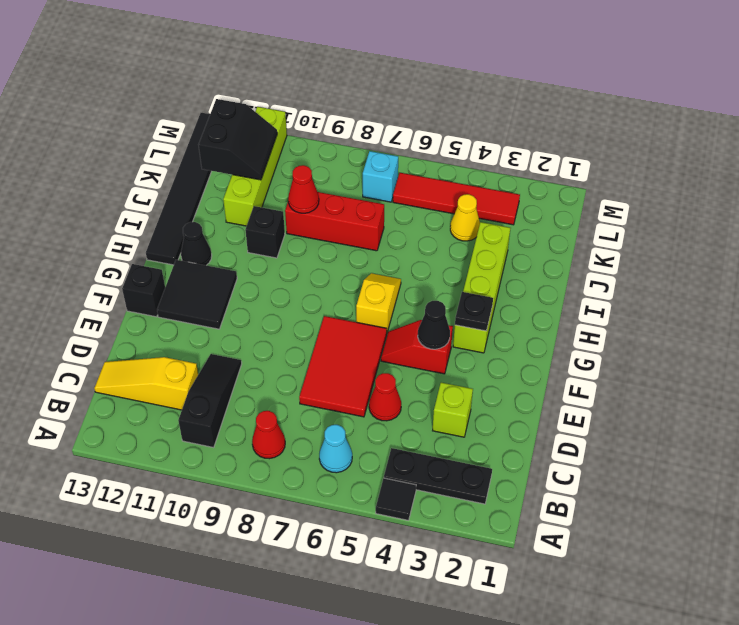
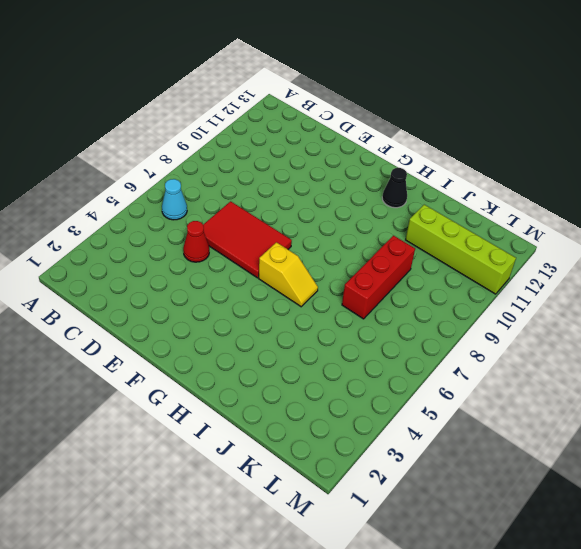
none -> black tile A4 level 1
none -> black plate B2:B4 level 1
none -> red cone B8 level 1

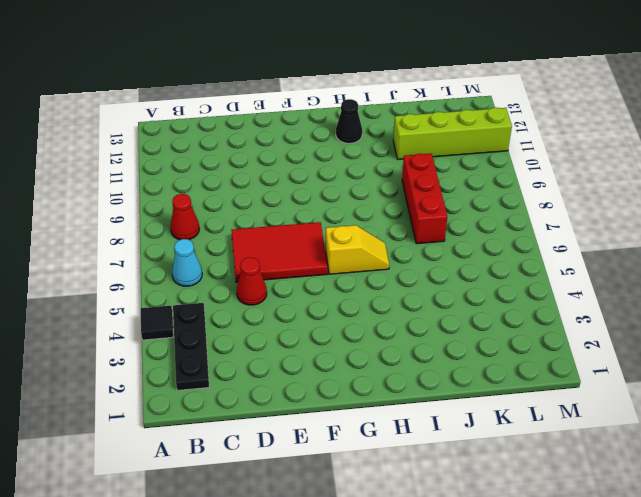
none -> black slope B10:D10 level 1 top B
none -> yellow slope C11:C13 level 1 top 11
none -> lime brick D3 level 1

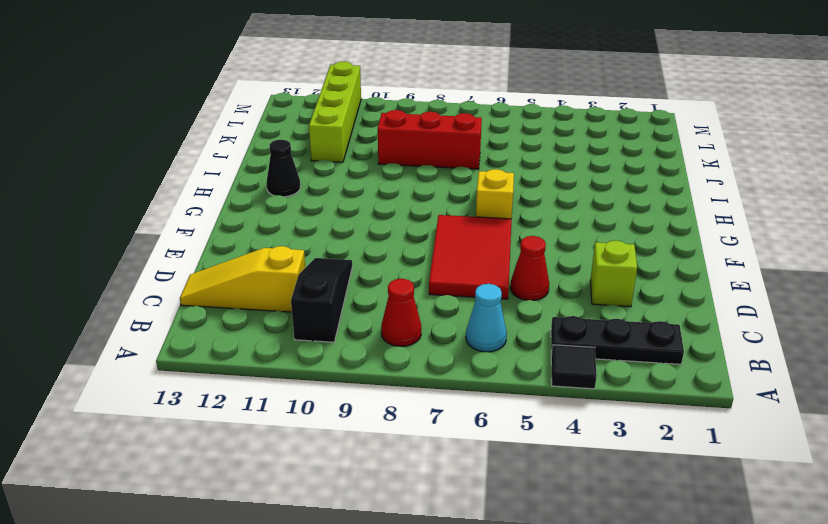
none -> red slope F4:F5 level 1 top 4
none -> black tile F11:G12 level 1
none -> black brick F13 level 1

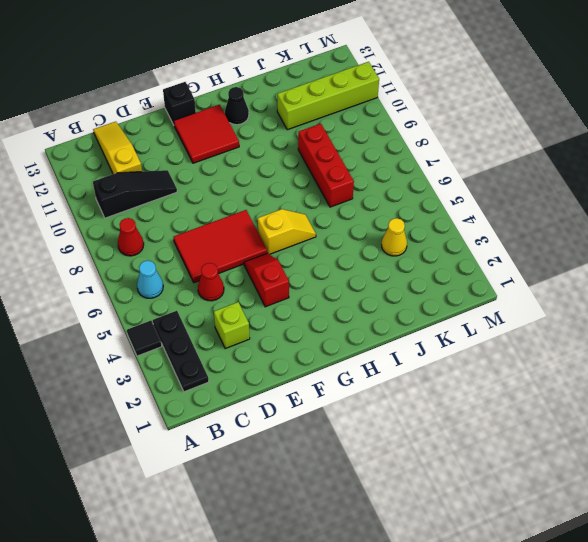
red tile F11:G12 level 1 -> black tile F11:G12 level 1
none -> lime brick G3:J3 level 1
none -> black tile H13:M13 level 1
none -> black brick I10 level 1

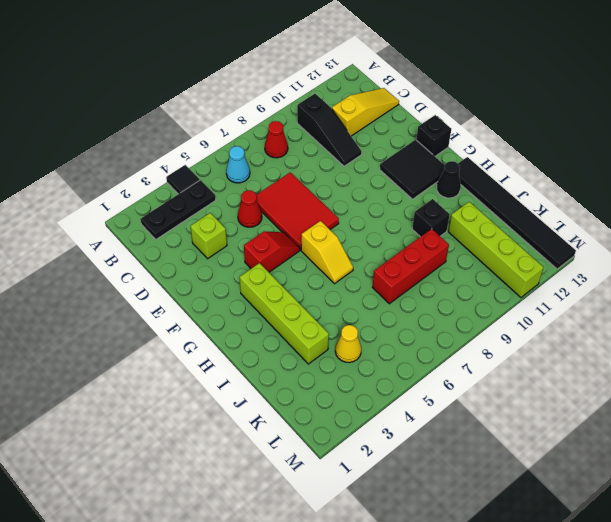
none -> red tile L3:L6 level 1
none -> cyan brick L7 level 1
none -> black cone F4 level 2

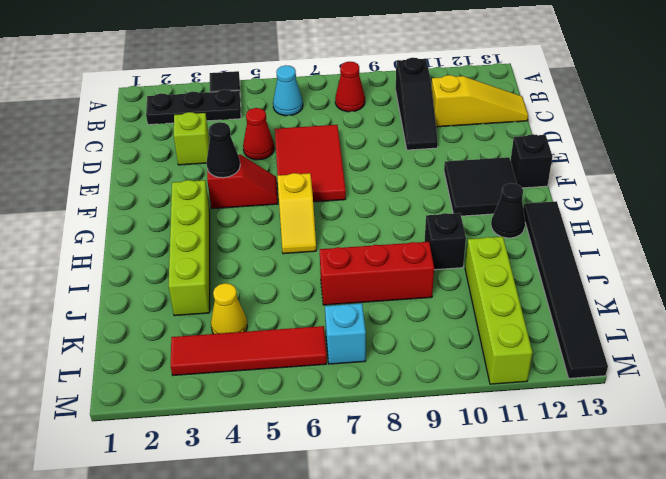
none -> black plate G3 level 2
none -> red cone J9 level 2
none -> black slope K11:L12 level 2 top 12

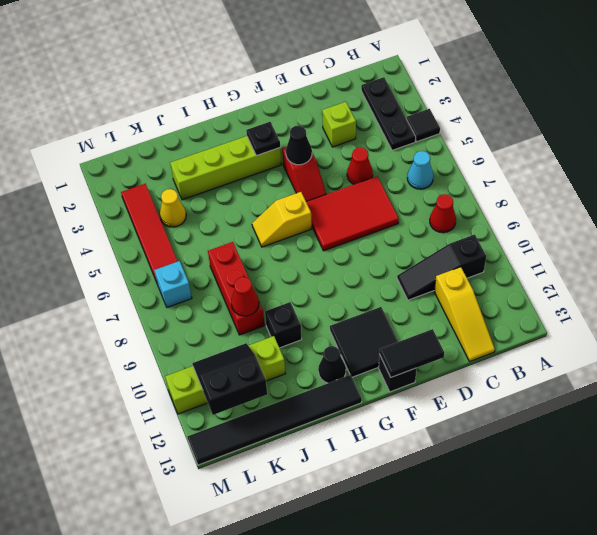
black tile E13:F13 level 2 -> none

